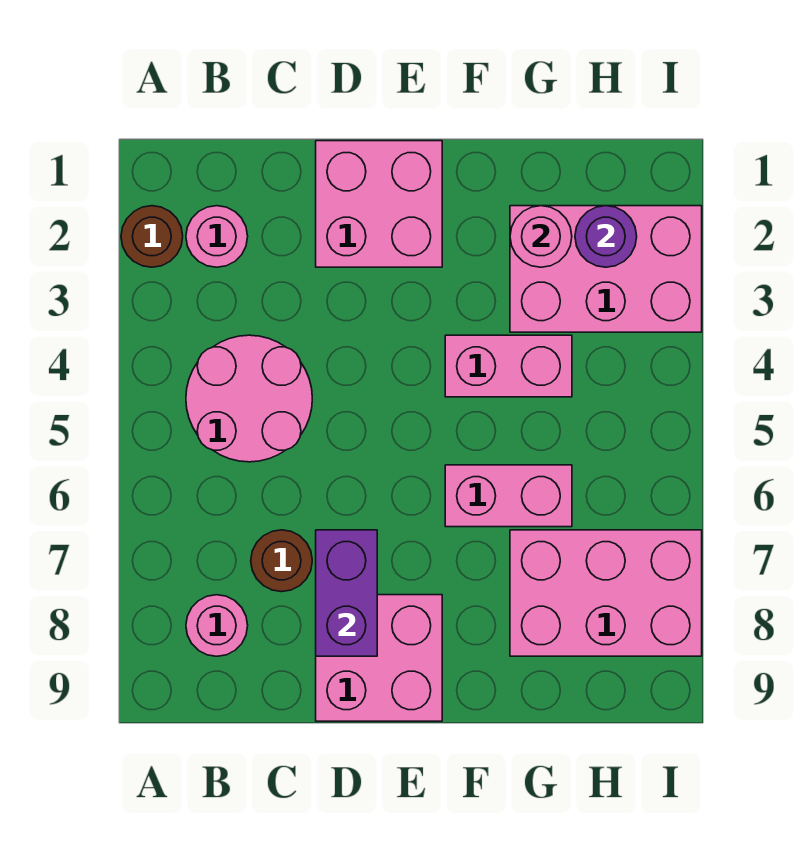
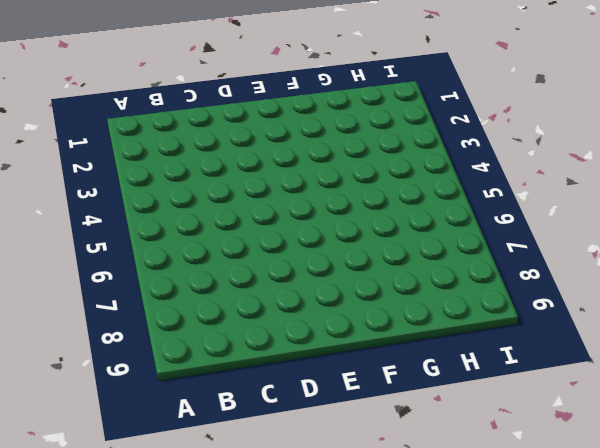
none -> brown round brick A2 level 1
none -> pink round brick B2 level 1
none -> pink round brick B4:C5 level 1

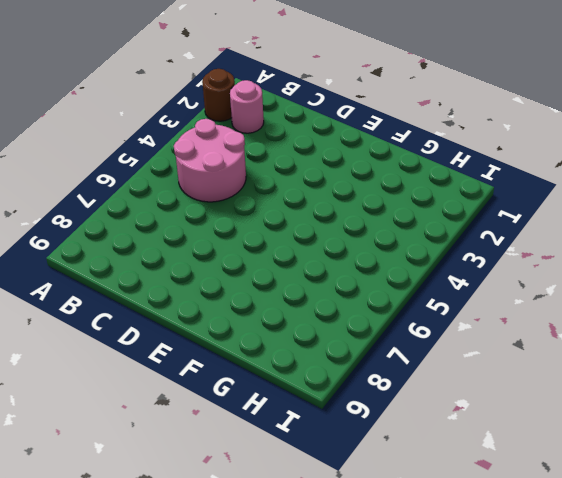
none -> pink round brick B8 level 1
none -> brown round brick C7 level 1
none -> pink brick D1:E2 level 1

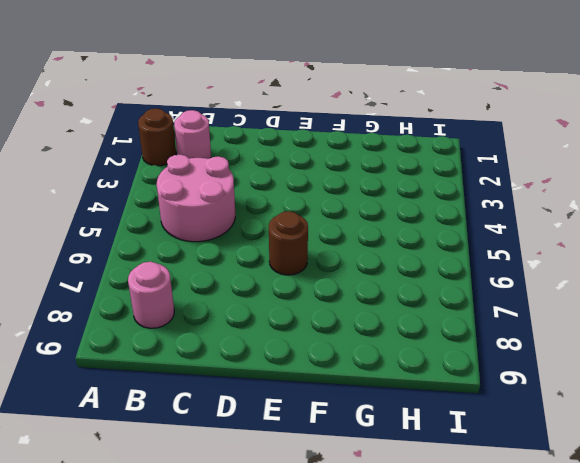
brown round brick E6 level 1 -> brown round brick C7 level 1
none -> pink brick D1:E2 level 1
none -> pink brick D8:E9 level 1
none -> pink brick F4:G4 level 1

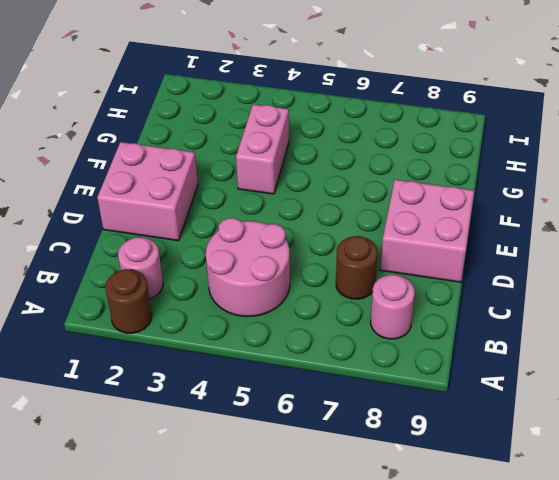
none -> pink brick F6:G6 level 1
none -> pink brick G2:I3 level 1
none -> pink brick G7:I8 level 1

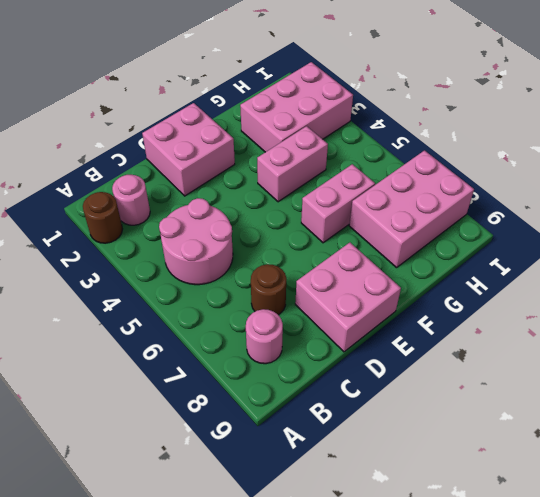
none -> purple brick D7:D8 level 2
none -> pink round brick G2 level 2
none -> purple round brick H2 level 2

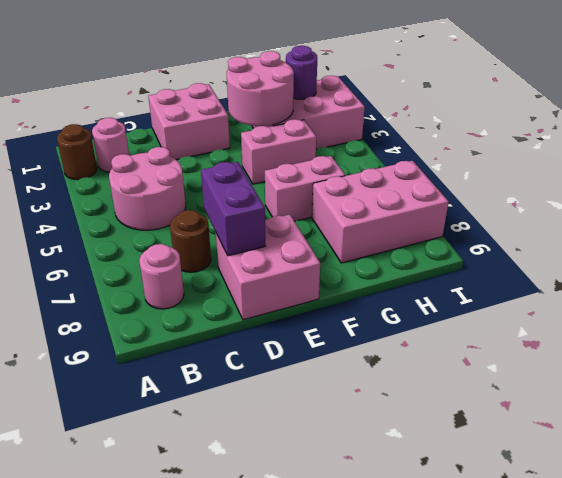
pink round brick F2:G3 level 2 -> pink round brick G2 level 2

